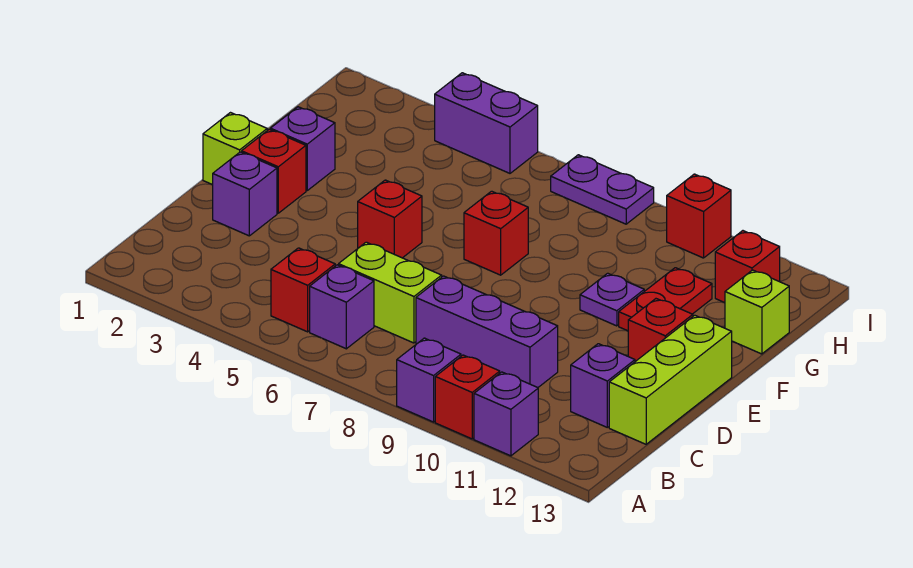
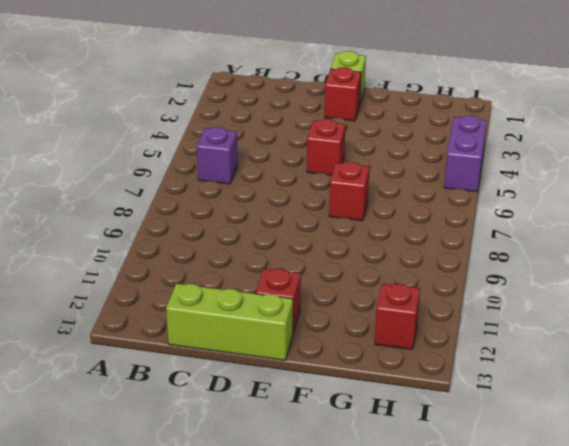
none -> purple brick A9 level 1
none -> red brick A10 level 1
none -> purple brick A11 level 1

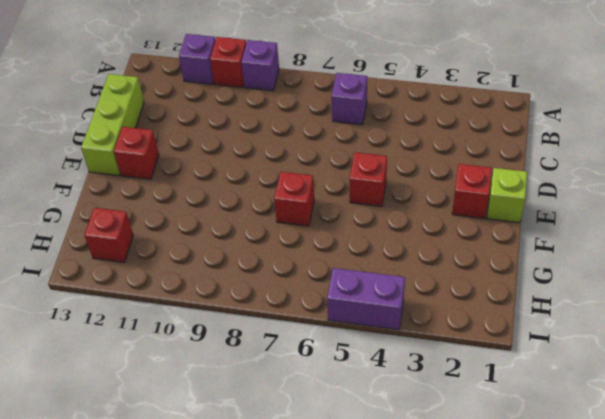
none -> red brick B5 level 1
none -> lime brick C6:C7 level 1
none -> purple brick C8:C10 level 1

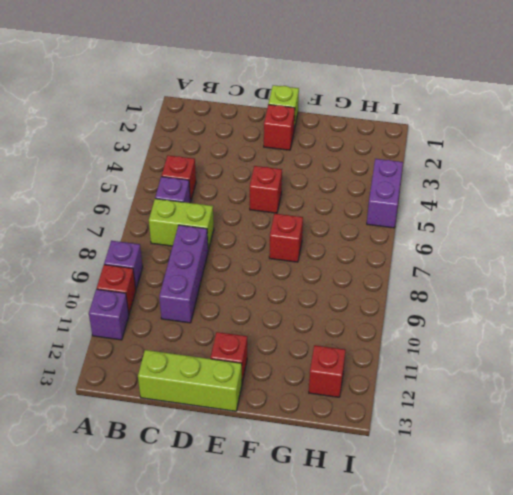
lime brick B7:C7 level 1 -> lime brick C6:C7 level 1
none -> purple brick C12 level 1
none -> purple brick D2 level 1
none -> purple brick F2 level 1

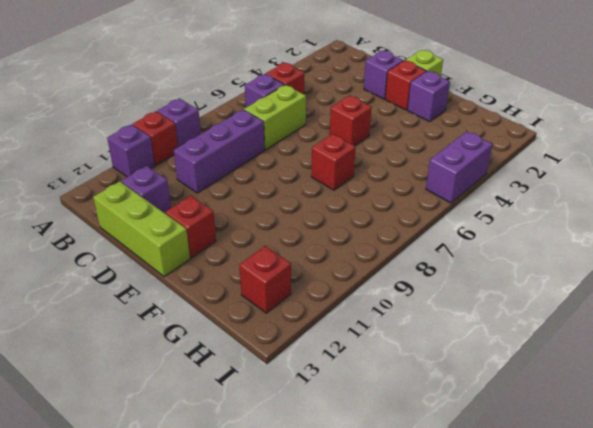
none -> purple plate F10 level 1
none -> red plate F11:G11 level 1
none -> lime brick G13 level 1

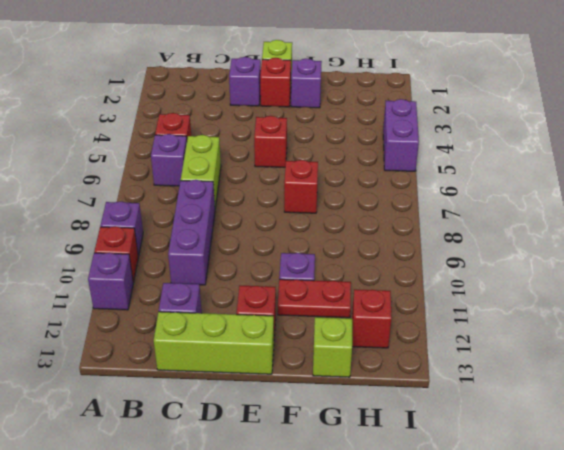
none -> purple plate I7:I8 level 1
none -> red brick I10 level 1

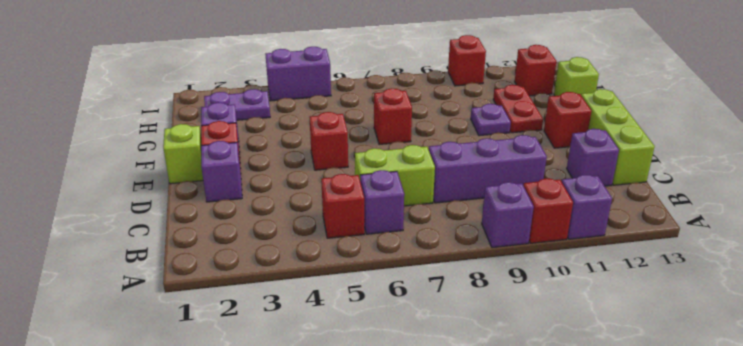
purple plate H2:H3 level 1 -> purple plate I7:I8 level 1

